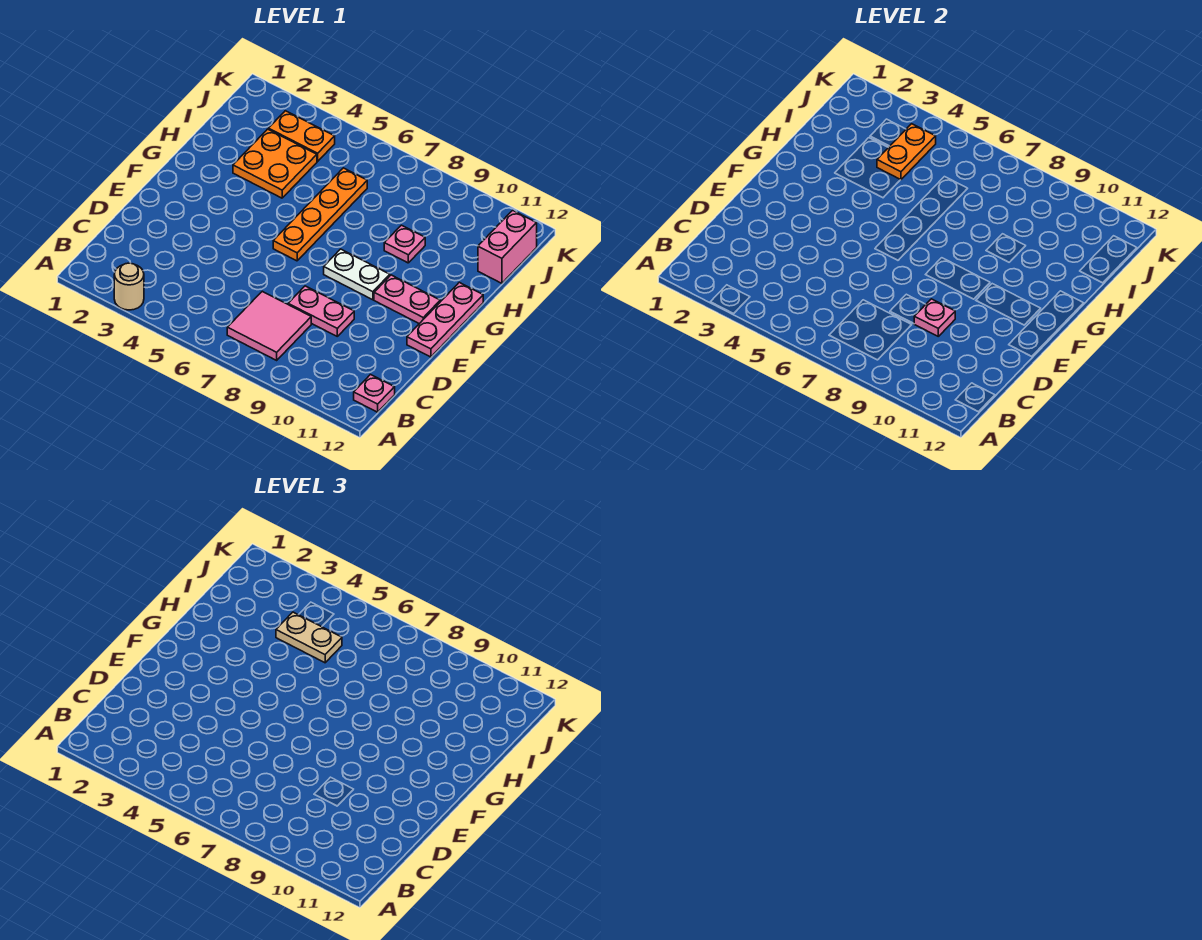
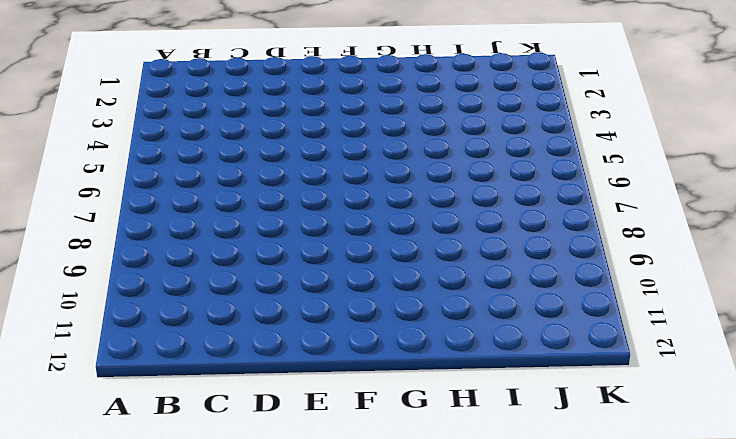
none -> tan round brick A3 level 1
none -> pink tile B7:C8 level 1
none -> pink plate B12 level 1

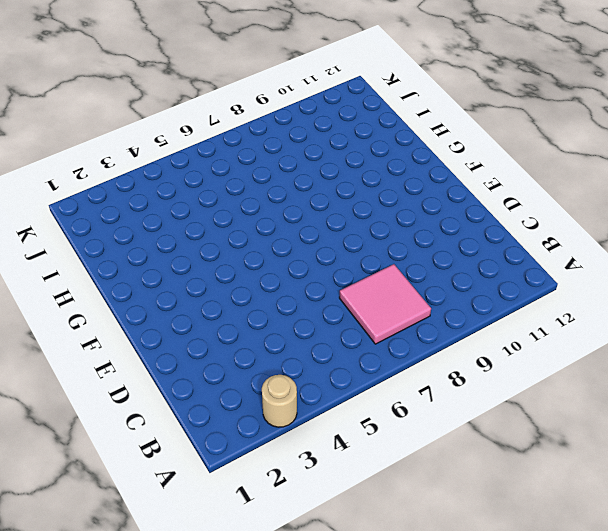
none -> pink plate B12 level 1
none -> pink plate D8:D9 level 1
none -> pink plate E12:G12 level 1

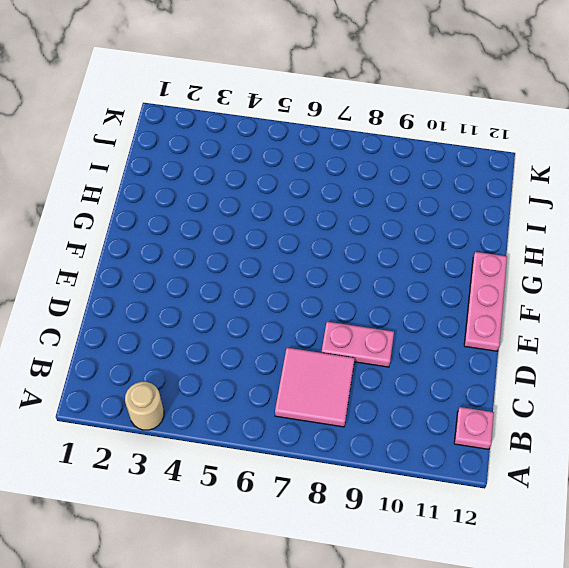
none -> orange plate F6:I6 level 1
none -> white plate F8:F9 level 1
none -> pink plate F10:F11 level 1

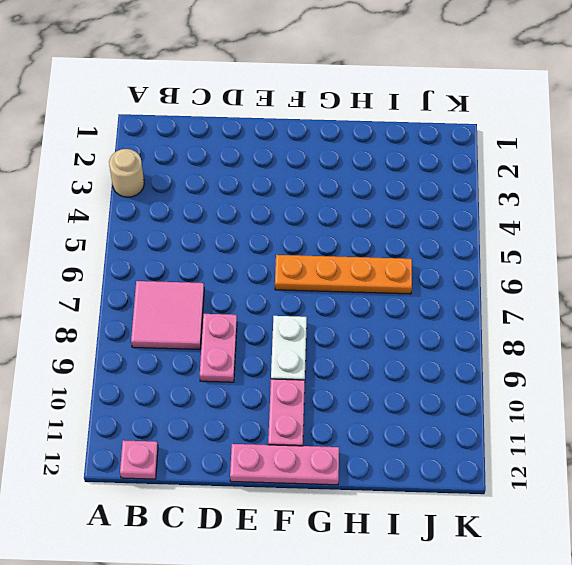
none -> orange plate H3:I4 level 1
none -> pink plate H9 level 1
none -> pink brick I12:J12 level 1

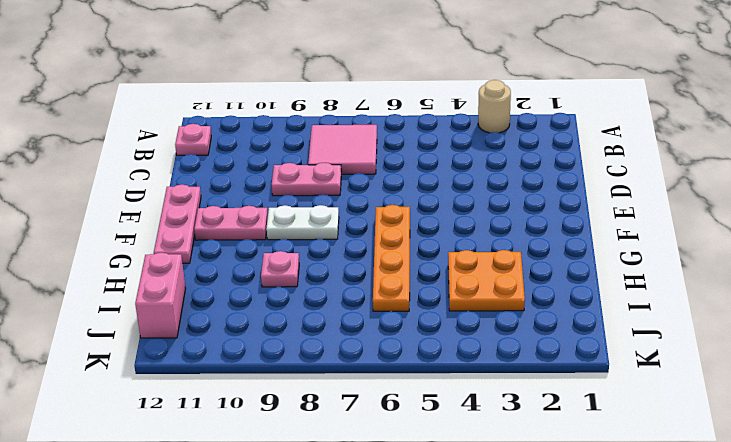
none -> orange plate J3:J4 level 1
none -> pink plate D9 level 2
none -> orange plate I4:J4 level 2

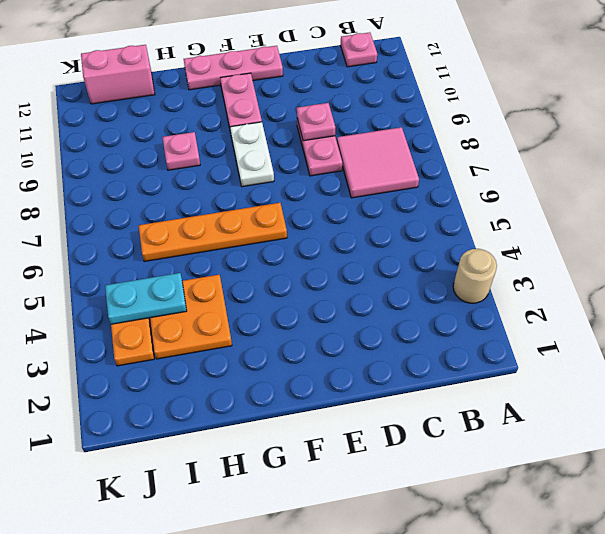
cyan plate I4:J4 level 2 -> orange plate I4:J4 level 2
none -> tan plate I4:I5 level 3

